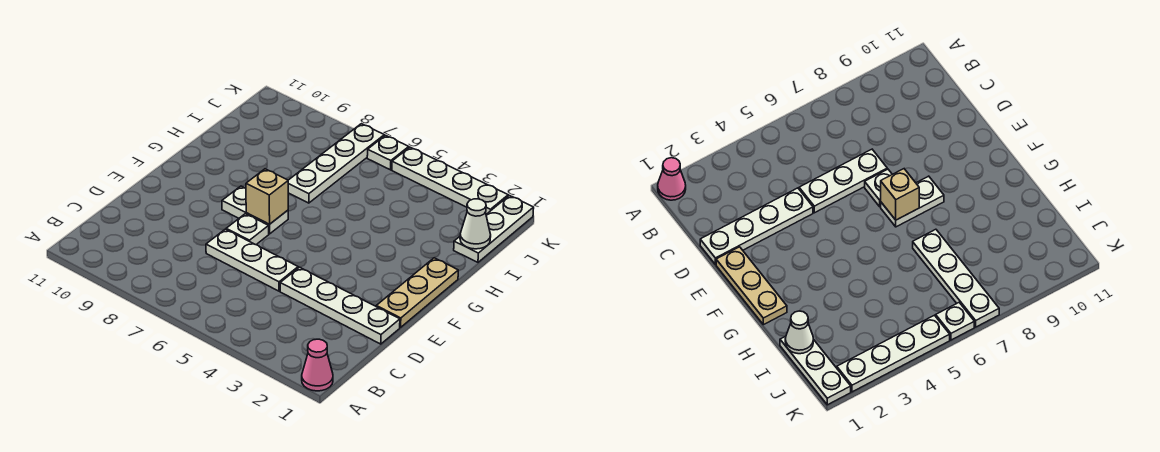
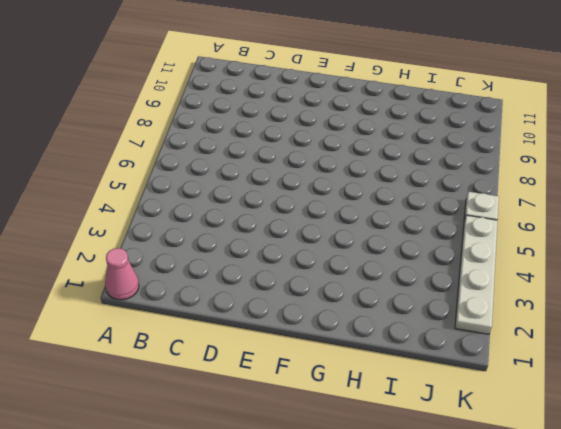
none -> white plate D1:D4 level 1
none -> white plate D5:D7 level 1
none -> tan plate E1:G1 level 1

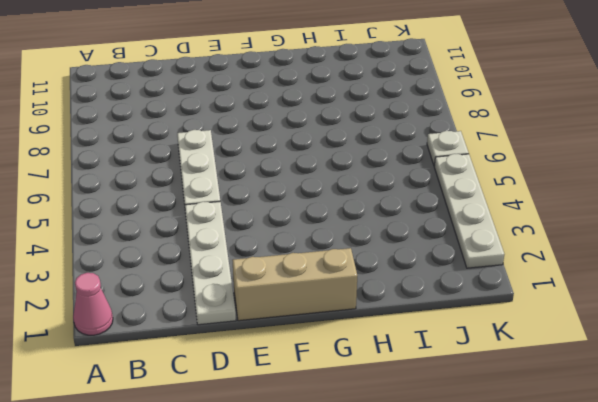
tan brick E1:G1 level 1 -> tan plate E1:G1 level 1
none -> white plate E7 level 1
none -> white plate F7:F8 level 1
none -> white plate H7:K7 level 1

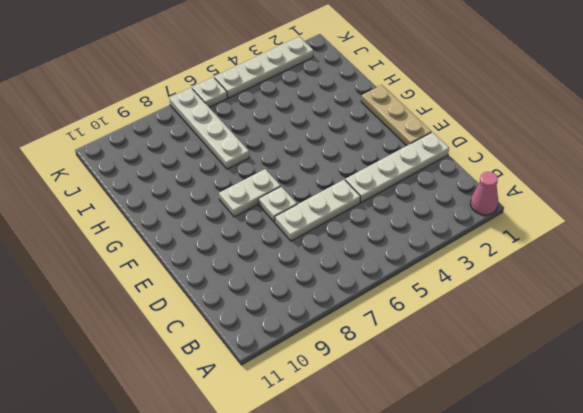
none -> white plate I1:K1 level 1
none -> tan brick F7 level 2
none -> white cone I1 level 2

